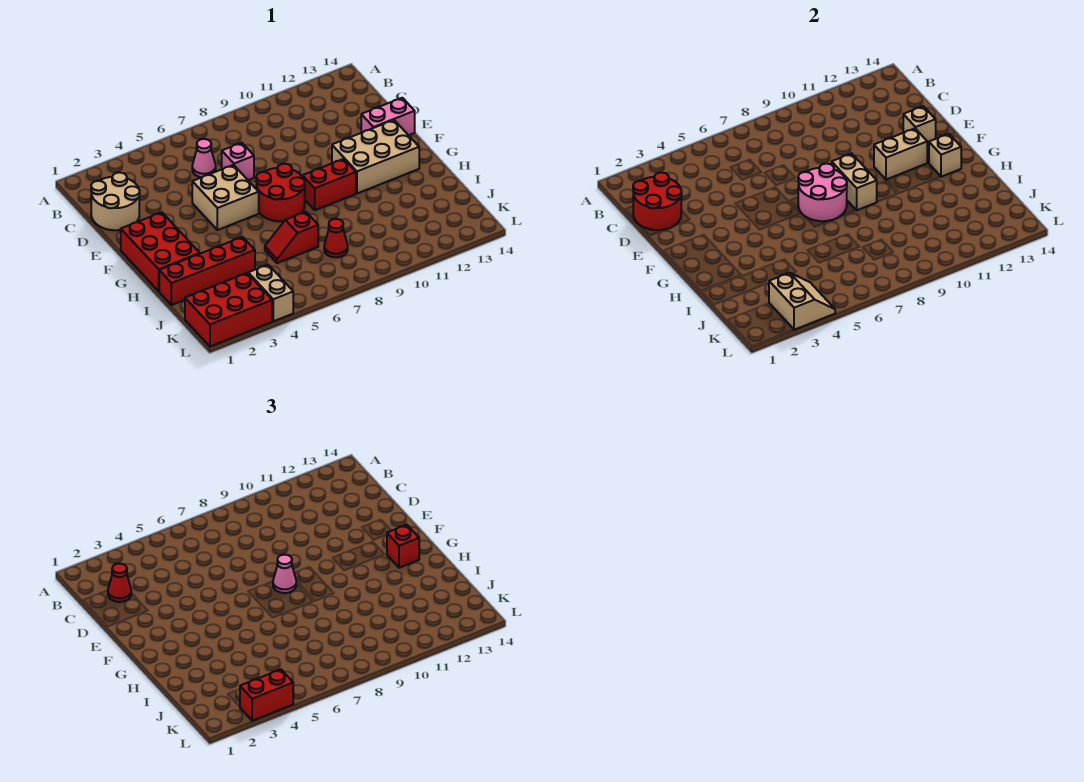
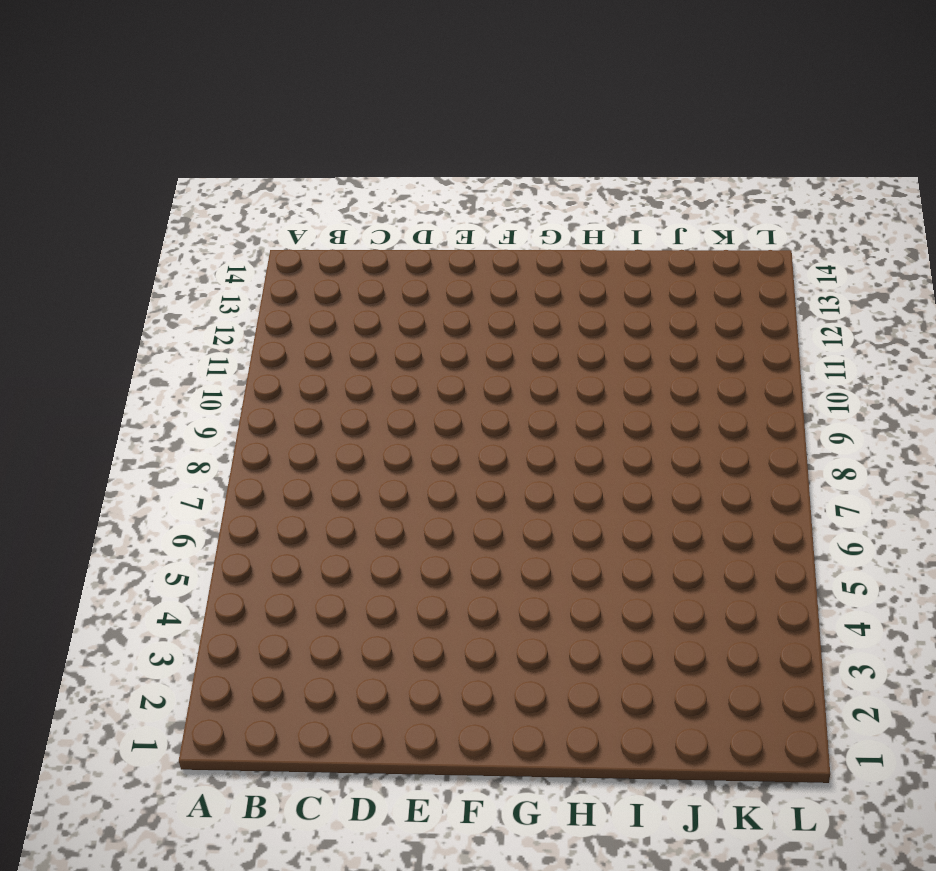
none -> tan round brick C1:D2 level 1
none -> pink cone C6 level 1
none -> pink brick D7 level 1

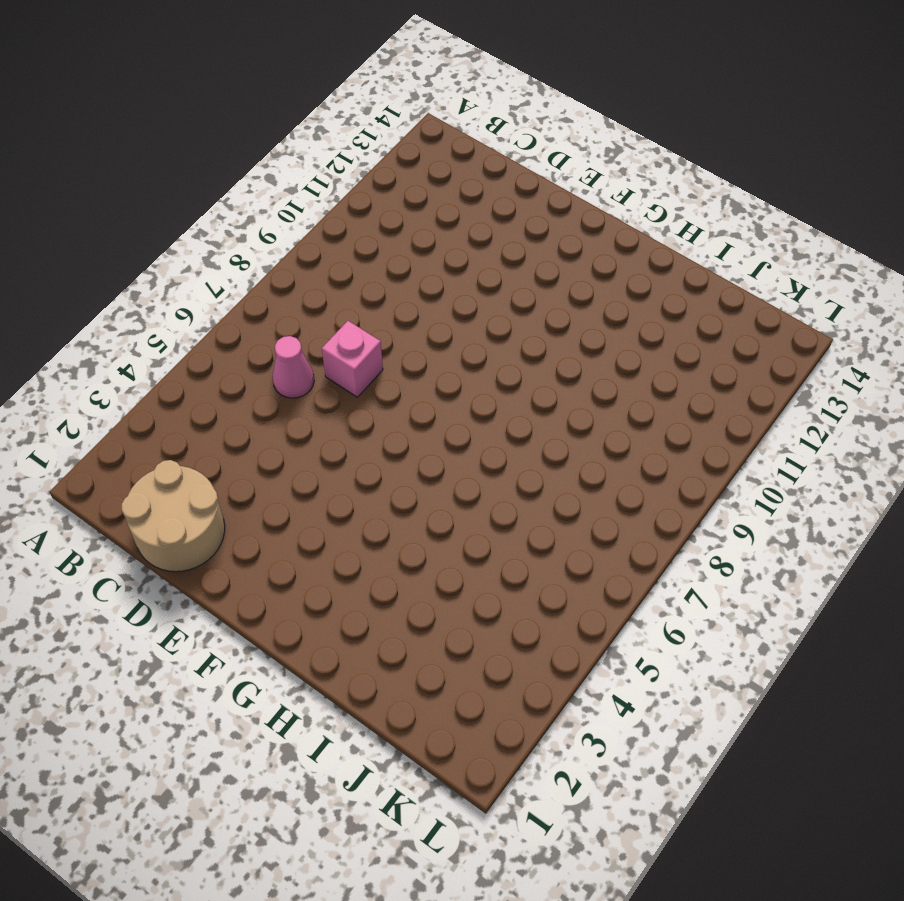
none -> tan brick E5:F6 level 1
none -> pink brick E13:E14 level 1
none -> red brick F1:H2 level 1

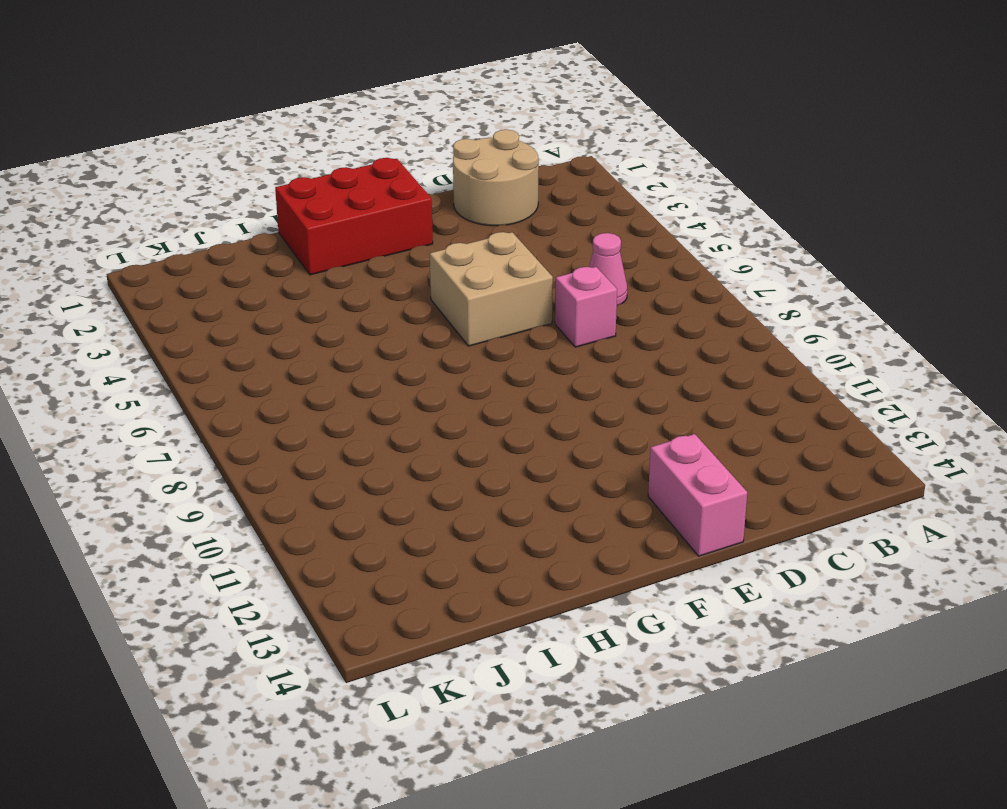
none -> red round brick F7:G8 level 1
none -> tan brick F11:G13 level 1
none -> red brick G9:G10 level 1

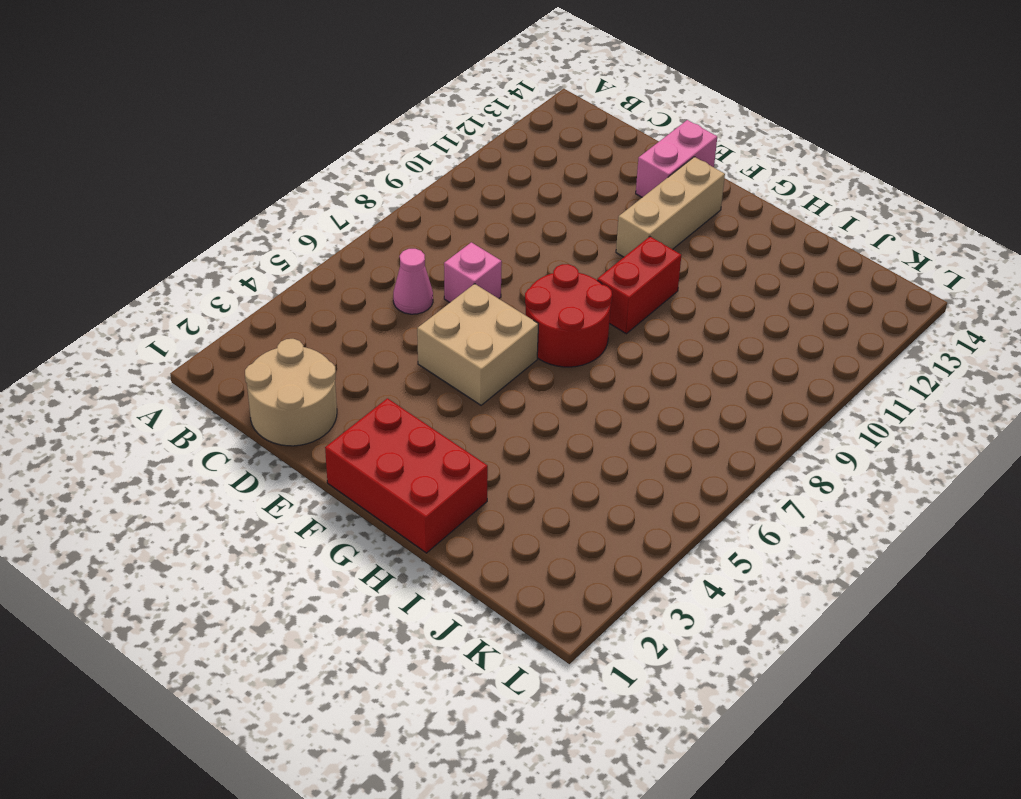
tan brick F11:F13 level 1 -> tan brick F11:G13 level 1
none -> red brick I1:I4 level 1
none -> red slope I6:I7 level 1 top 7
none -> red cone J8 level 1

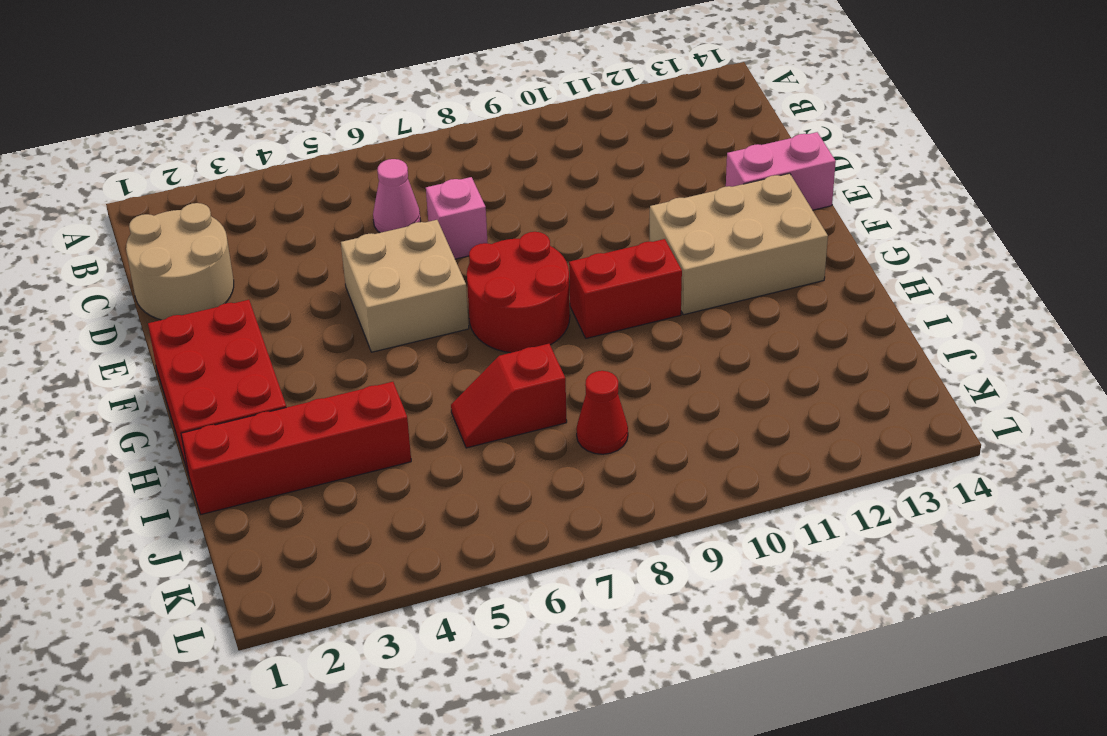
none -> red brick K1:L3 level 1
none -> tan brick K4:L4 level 1
none -> red round brick C1:D2 level 2

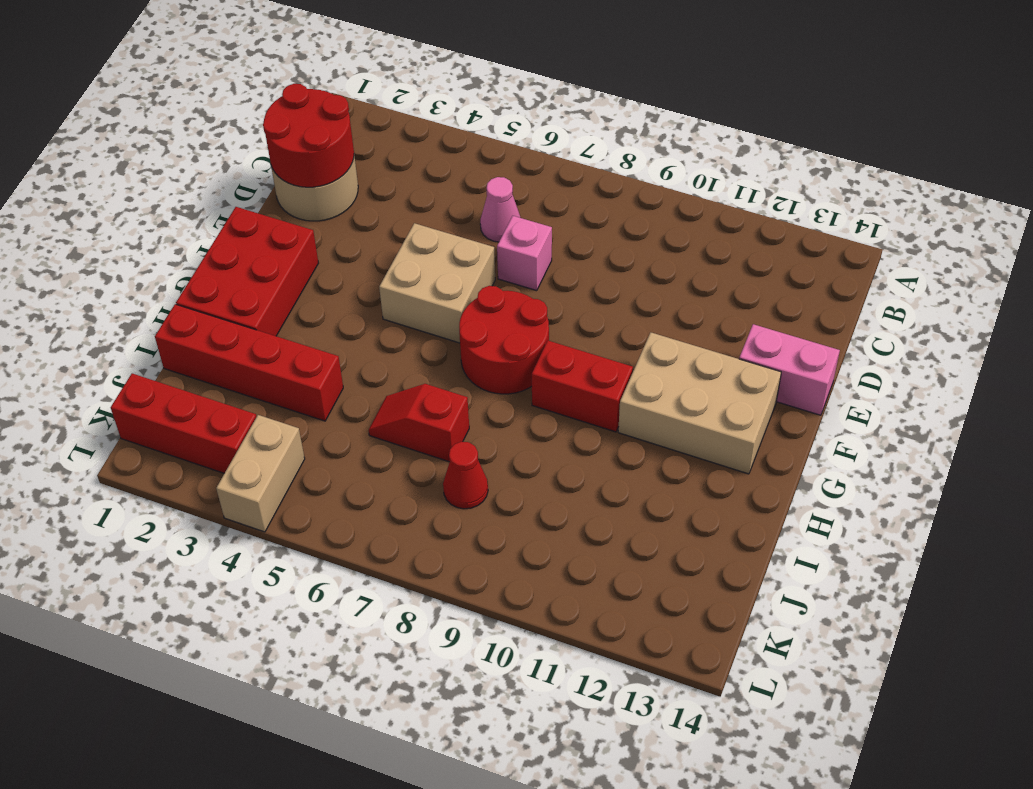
red brick K1:K3 level 1 -> red brick K1:L3 level 1
none -> tan brick E13 level 2
none -> pink round brick F7:G8 level 2
none -> tan brick F9:G9 level 2

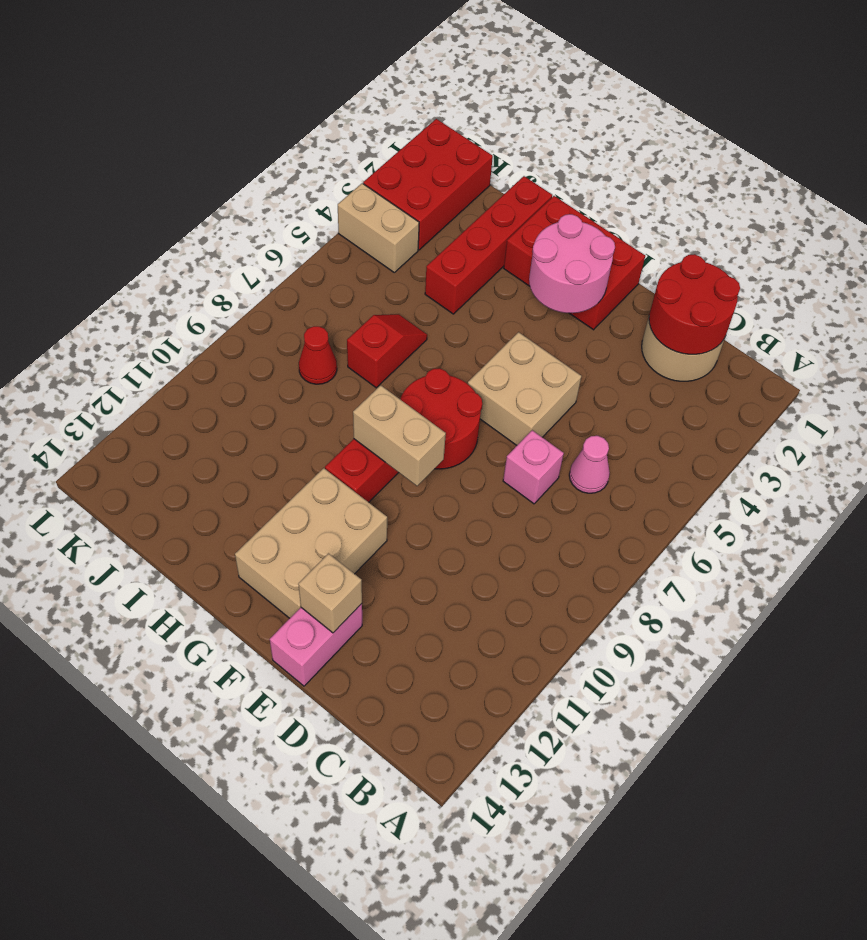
pink round brick F2:G3 level 2 -> pink round brick F7:G8 level 2
none -> tan brick F11:F12 level 2
none -> tan brick G13 level 2
none -> tan slope K3:L4 level 2 top 3

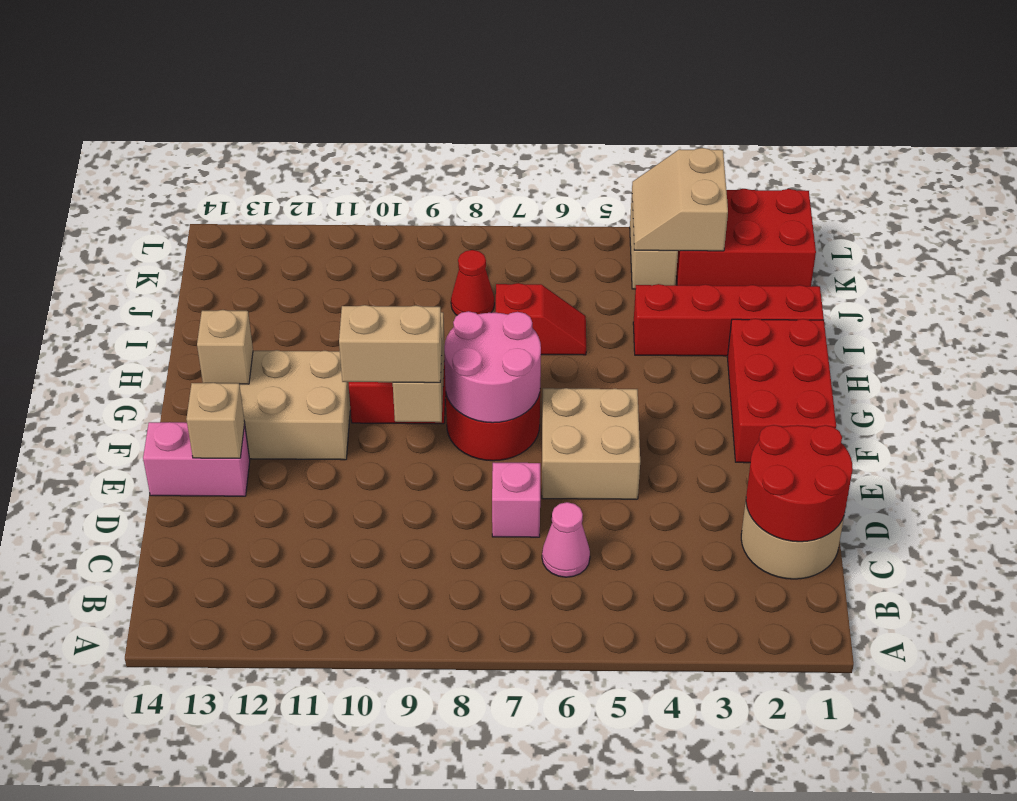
tan brick F9:F10 level 3 -> tan brick F11:F12 level 2
none -> red cone C2 level 3
none -> pink cone F8 level 3
none -> red brick G13 level 3

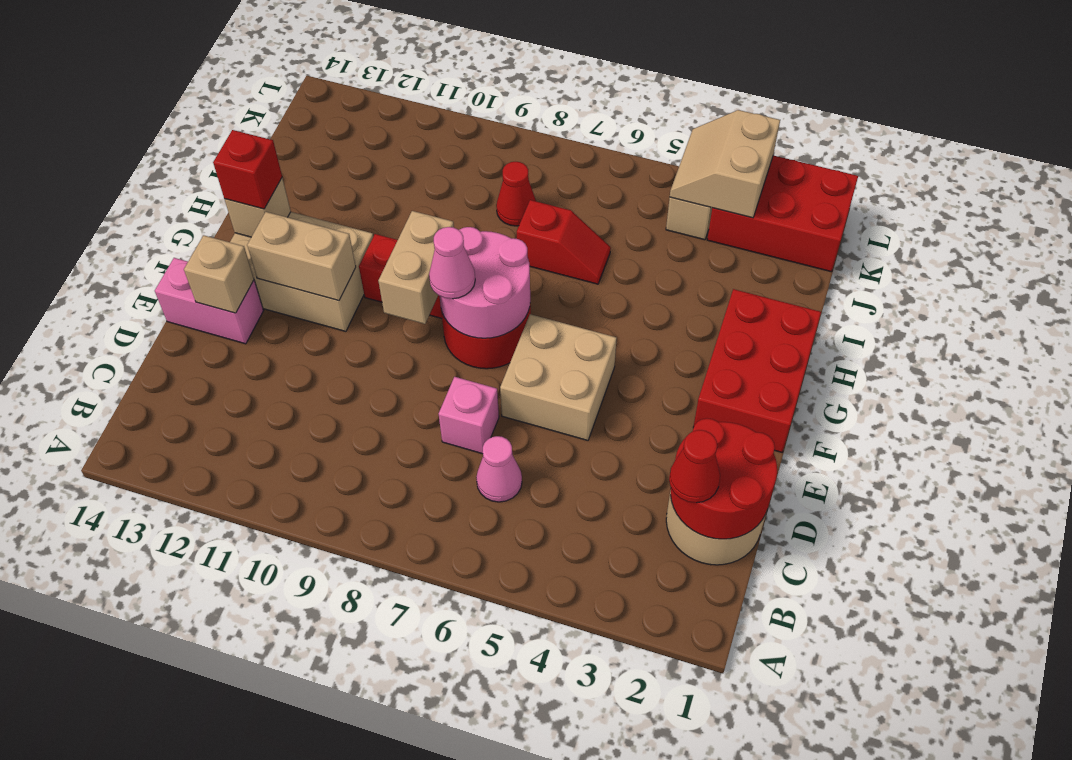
none -> red brick I1:I4 level 1
none -> red brick L3:L4 level 3

